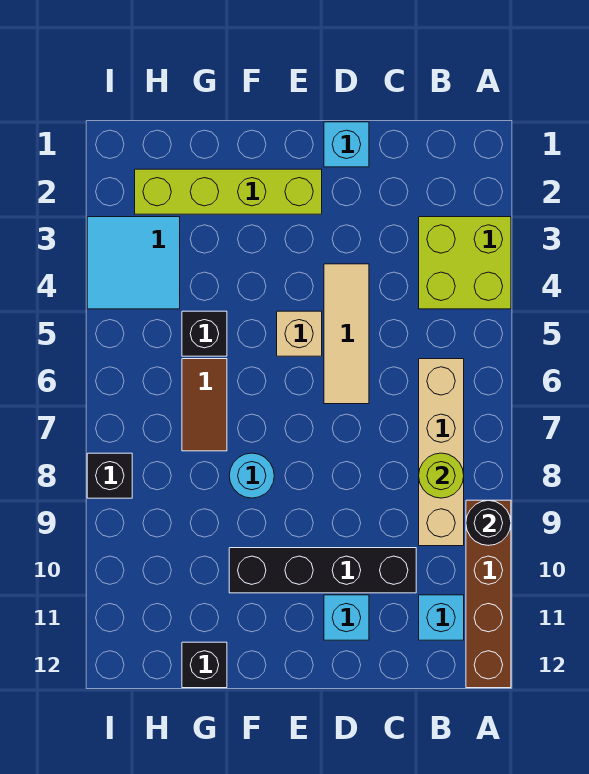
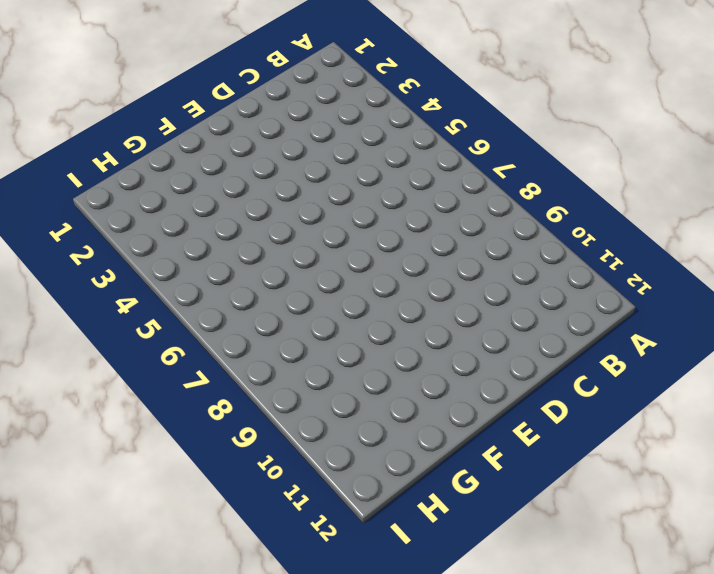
none -> lime brick A3:B4 level 1
none -> brown brick A9:A12 level 1
none -> tan brick B6:B9 level 1

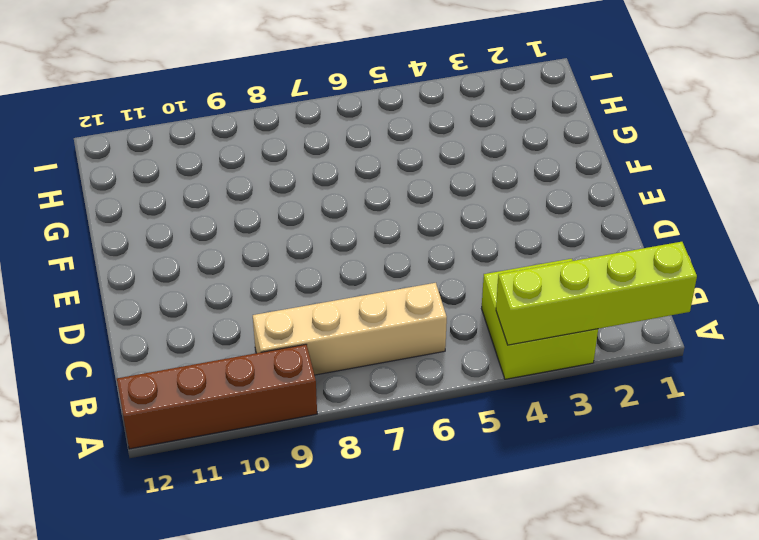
lime brick A1:A4 level 2 -> lime brick E2:H2 level 1
none -> cyan brick B11 level 1
none -> black brick C10:F10 level 1
none -> cyan brick D1 level 1

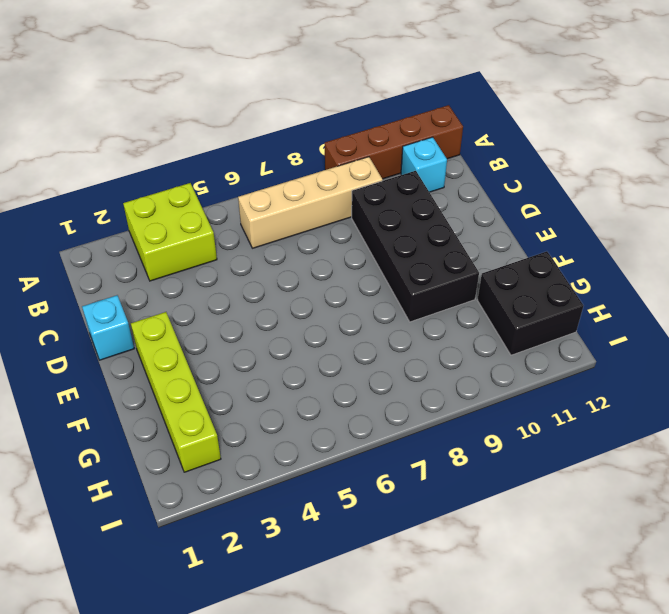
black brick C9:F10 level 1 -> black brick C10:F10 level 1
black brick G11:H12 level 1 -> black brick G12 level 1
none -> tan tile D4:D6 level 1
none -> cyan brick D11 level 1
none -> tan brick E5 level 1

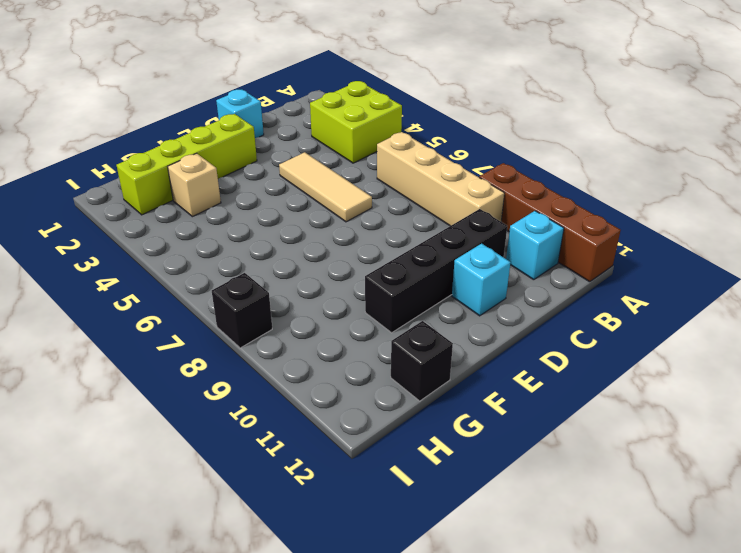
tan brick G3 level 1 -> tan brick E5 level 1
none -> cyan round brick F8 level 1
none -> black brick G5 level 1
none -> brown tile G6:G7 level 1

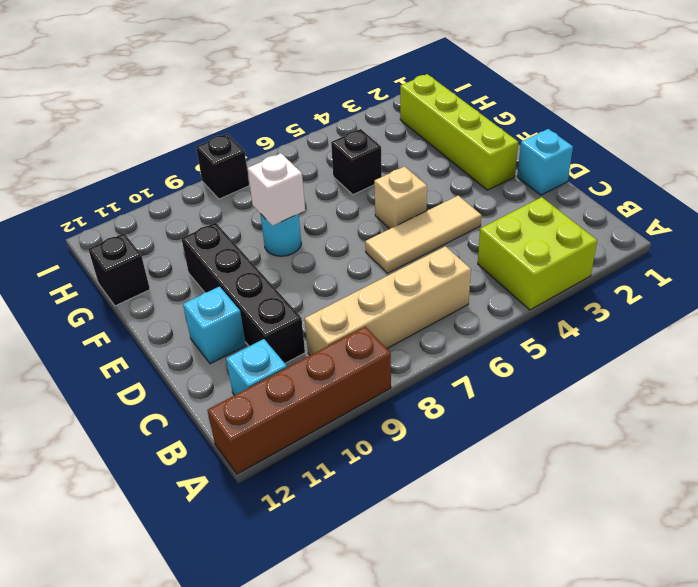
white brick F8 level 2 -> none
none -> brown tile G6:G7 level 1
none -> cyan tile H3:I4 level 1
none -> black round brick A9 level 2

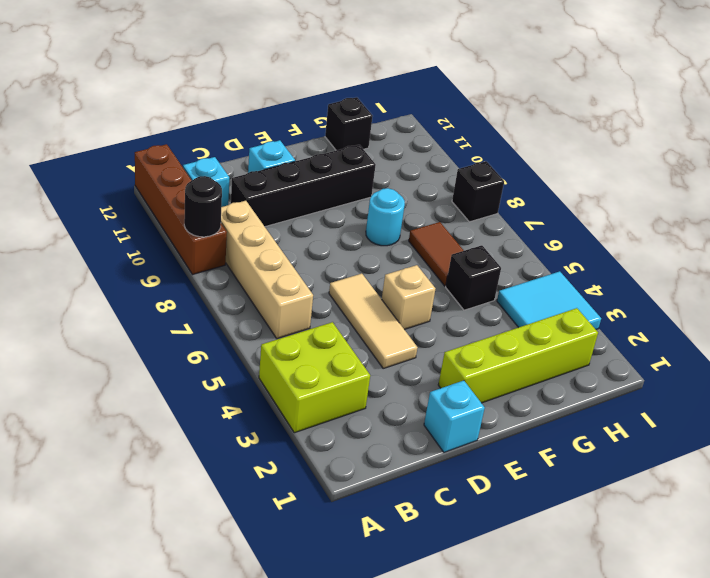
none -> lime round brick B8 level 2

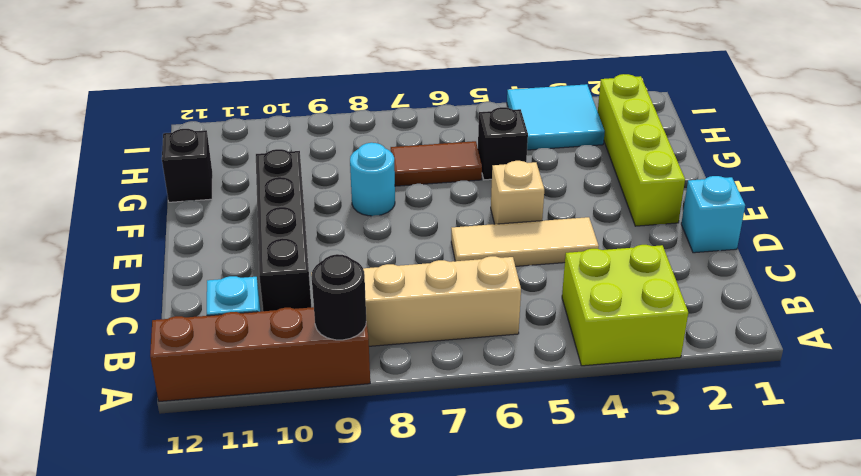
none -> cyan brick D11 level 1
none -> black brick I8 level 1
none -> lime round brick B8 level 2

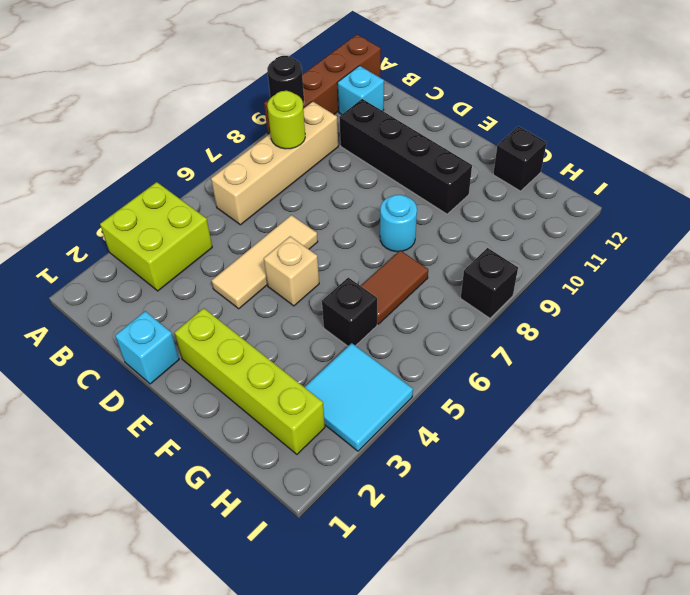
none -> cyan brick D11 level 1

